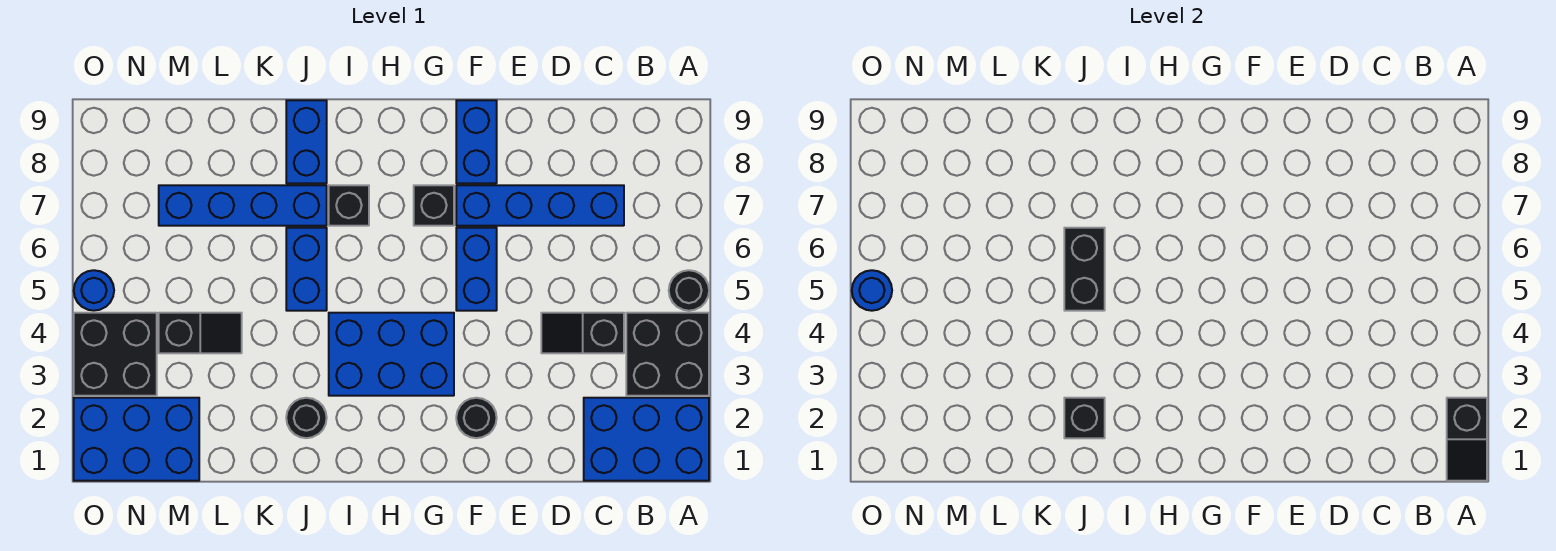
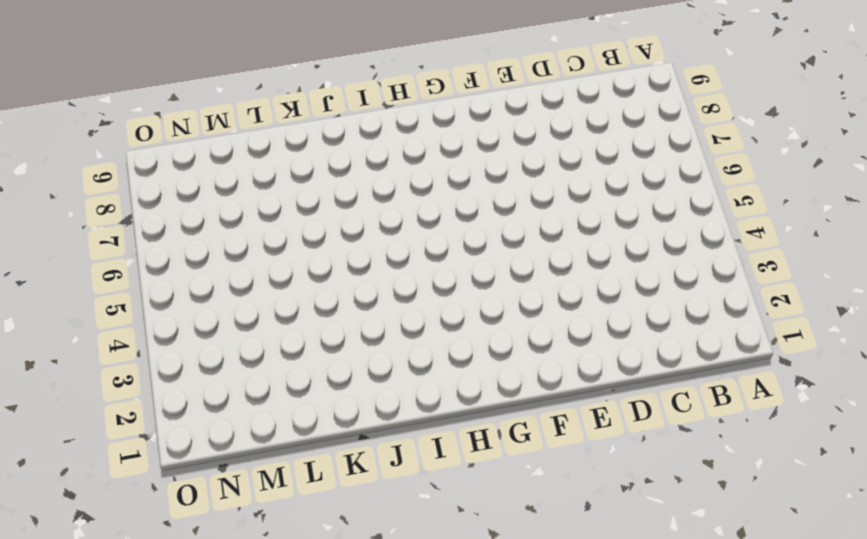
none -> blue brick A1:C2 level 1
none -> black brick A3:B4 level 1
none -> black round brick A5 level 1

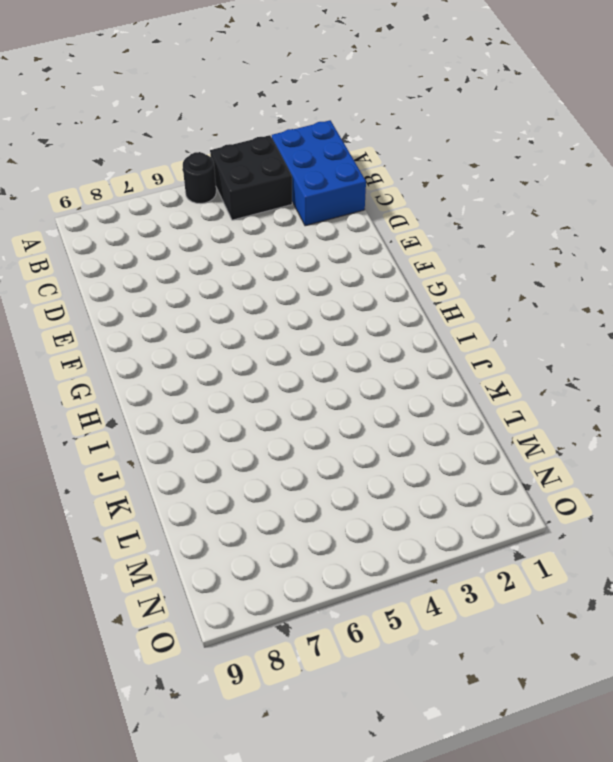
none -> black slope C4:D4 level 1 top C
none -> blue brick C7:F7 level 1
none -> black round brick F2 level 1

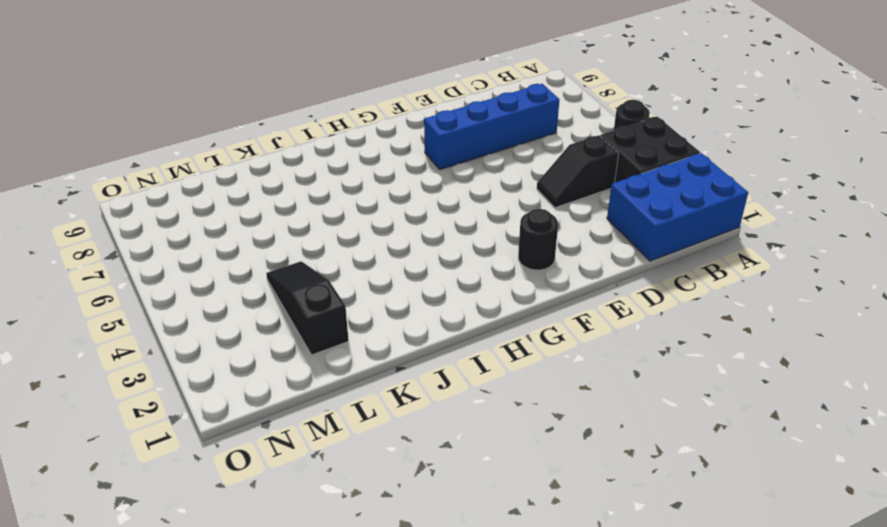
black slope L2:L4 level 1 top 2 -> black slope L4:M4 level 1 top M
none -> blue brick F5:F6 level 1
none -> blue brick F8:F9 level 1
none -> blue brick G3:I4 level 1

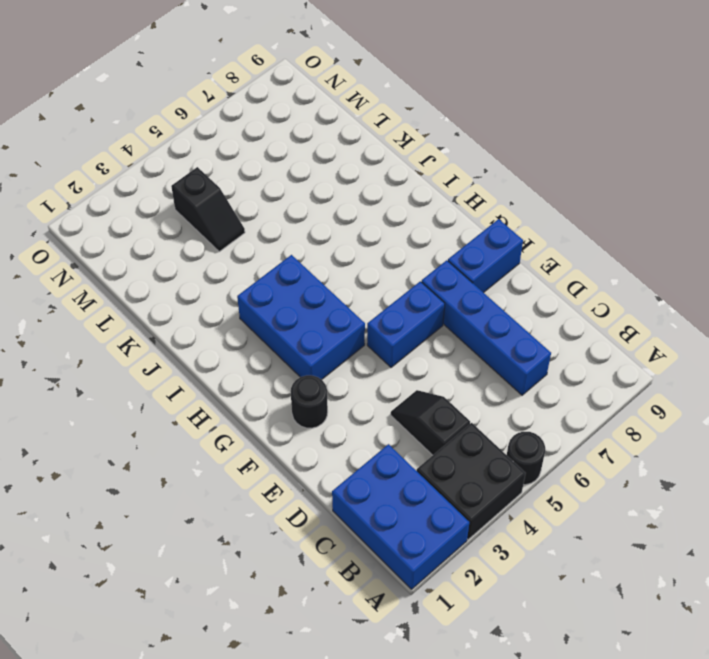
none -> black brick G7 level 1
none -> black brick I7 level 1
none -> black round brick J2 level 1

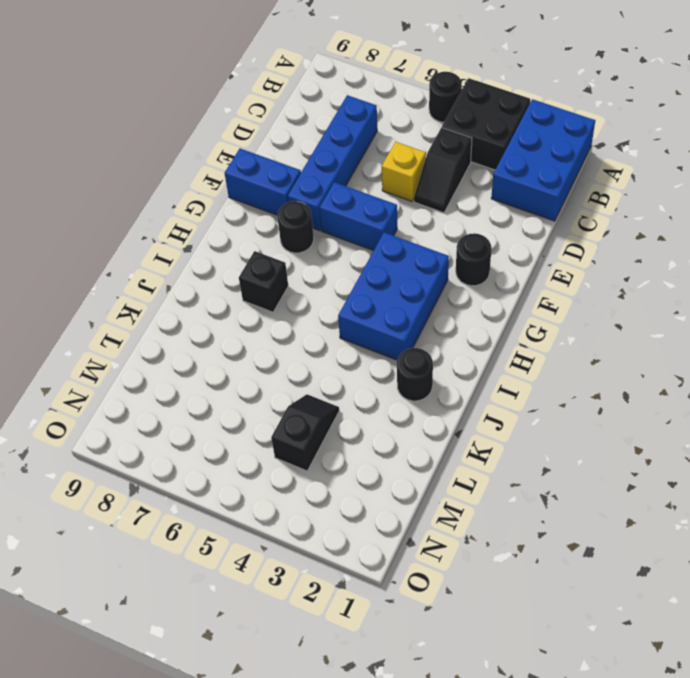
yellow brick D5 level 1 -> none
black round brick G7 level 1 -> black brick G7 level 1
none -> blue brick J5:J6 level 1
none -> blue brick J7:M7 level 1
none -> blue brick J8:J9 level 1

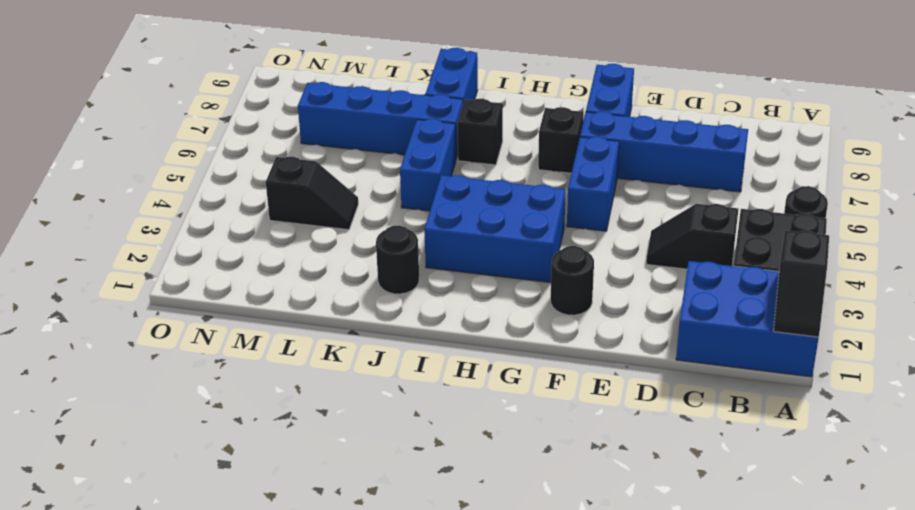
none -> blue brick M1:O2 level 1
none -> black brick N3:O4 level 1
none -> blue round brick O5 level 1

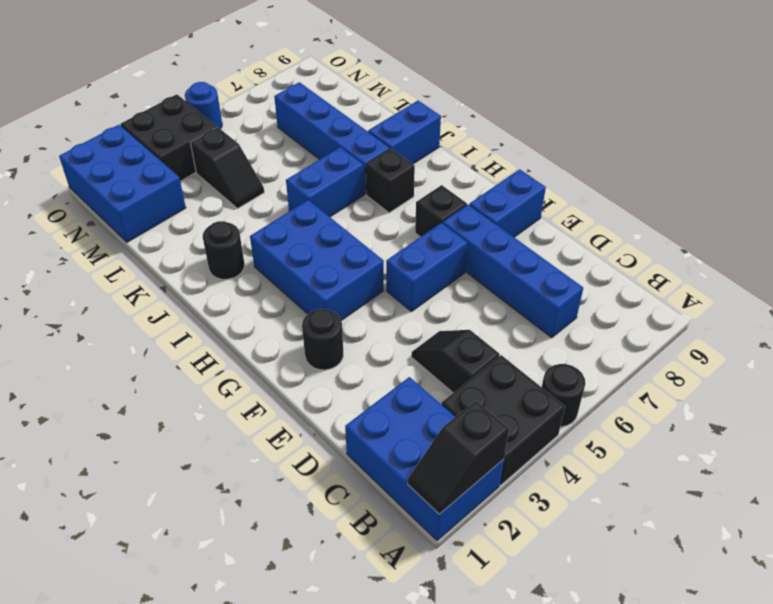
none -> black brick J2 level 2
none -> black brick J5:J6 level 2
none -> blue round brick O5 level 2

